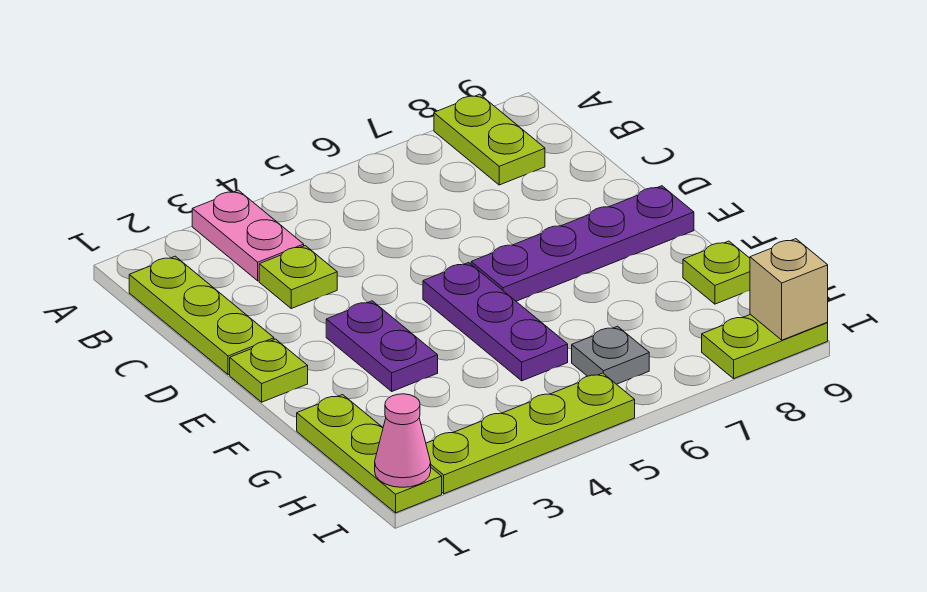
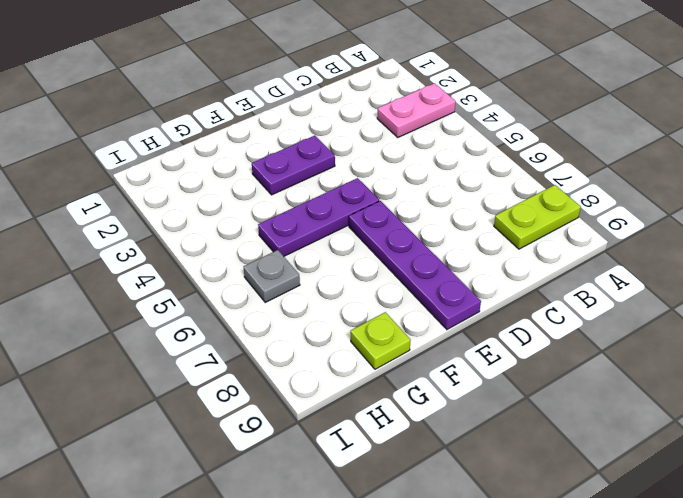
none -> lime plate B1:D1 level 1
none -> lime plate C3 level 1
none -> lime plate E1 level 1

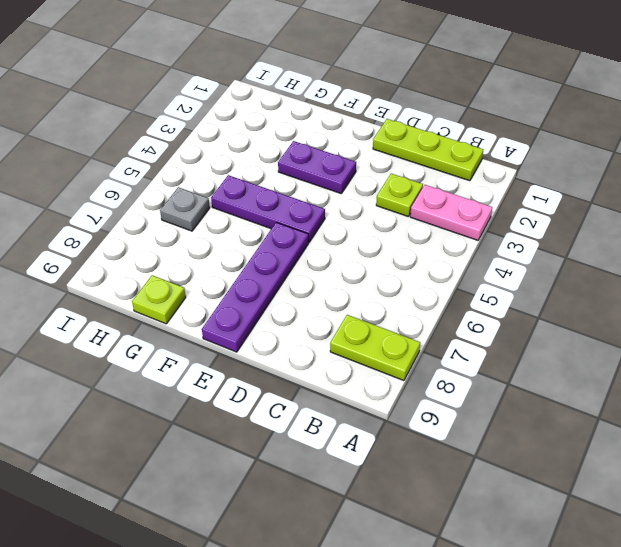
none -> lime plate E1 level 1
none -> lime plate G1:I1 level 1
none -> lime plate I2:I5 level 1

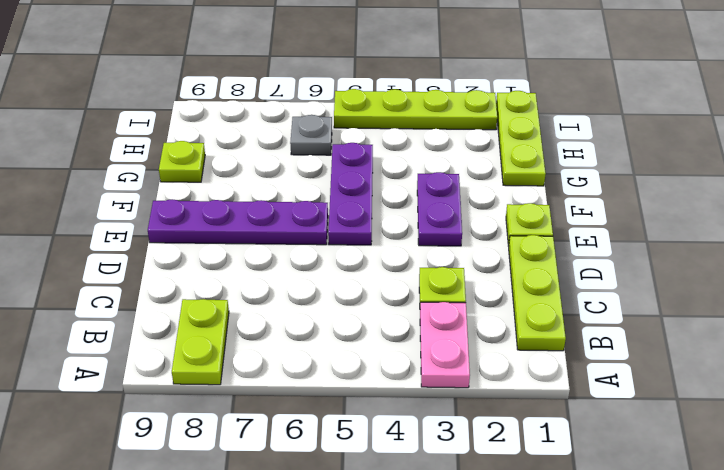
none -> lime plate I8:I9 level 1
none -> pink cone I1 level 2
none -> tan brick I9 level 2

